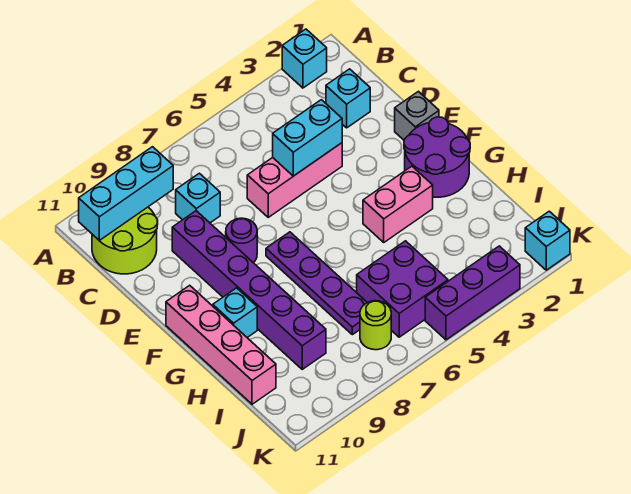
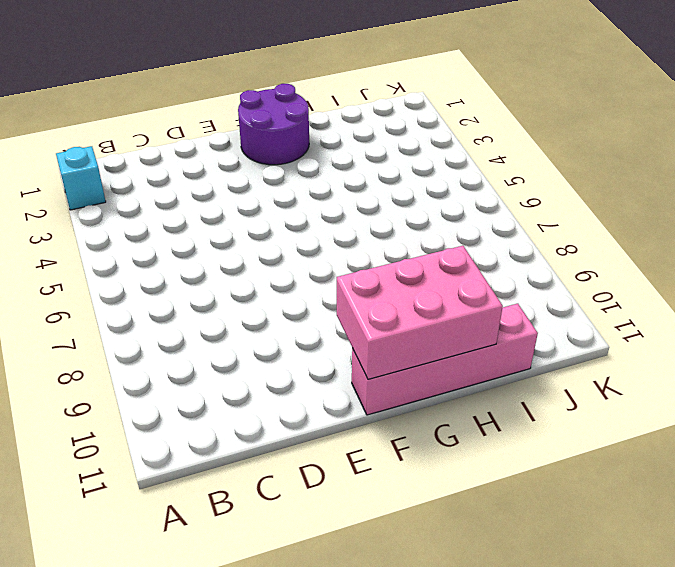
pink brick F10:H11 level 2 -> none
none -> lime round brick B10:C11 level 1
none -> cyan brick C2 level 1
none -> cyan brick C8 level 1

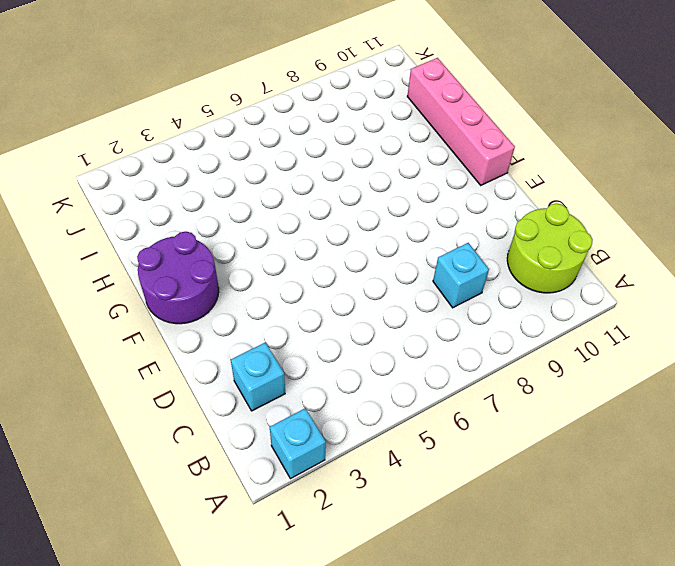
none -> pink brick D4:D6 level 1
none -> purple brick D9:I9 level 1
none -> grey brick E1 level 1

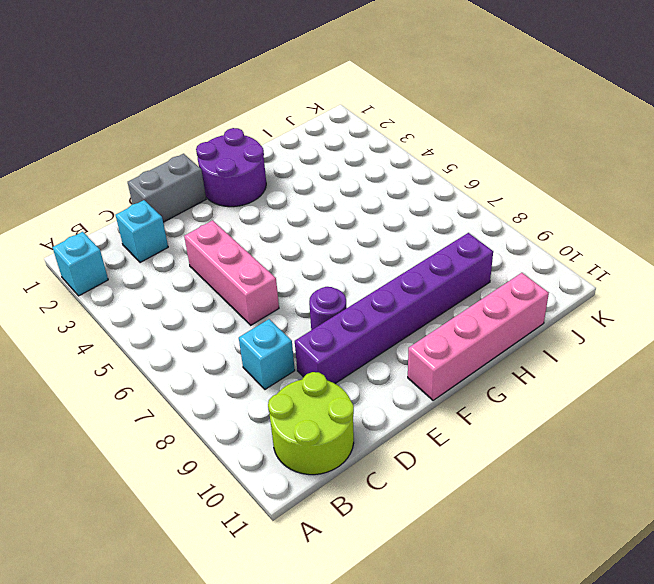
grey brick D1:E1 level 1 -> grey brick E1 level 1
none -> purple plate F7:I7 level 1
none -> pink brick G3:G4 level 1
none -> cyan brick G10 level 1

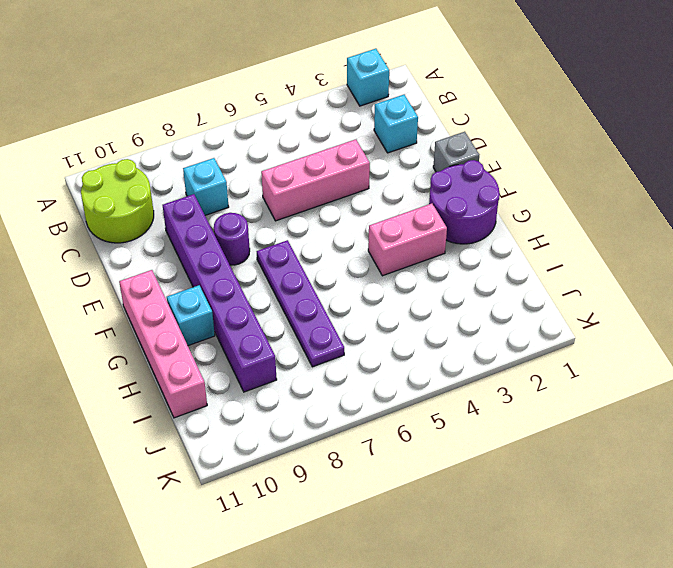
none -> purple brick I5:J6 level 1
none -> lime round brick J7 level 1
none -> cyan brick K1 level 1

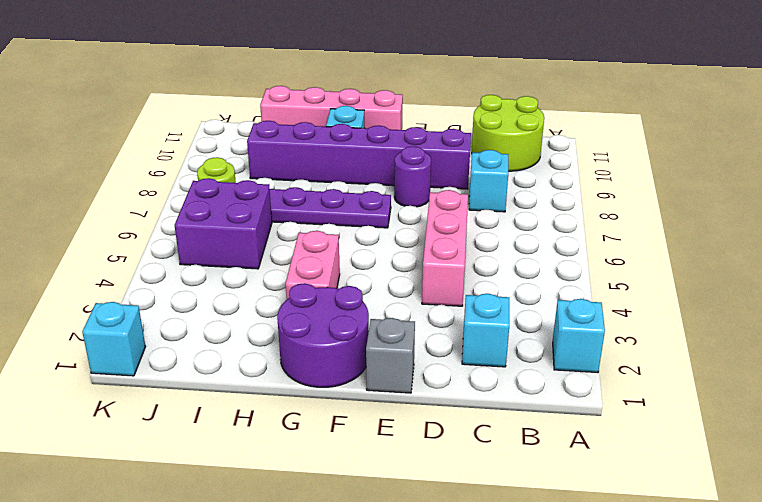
none -> purple brick K3:K5 level 1
none -> cyan brick B9:B11 level 2
none -> cyan brick D4:D5 level 2

